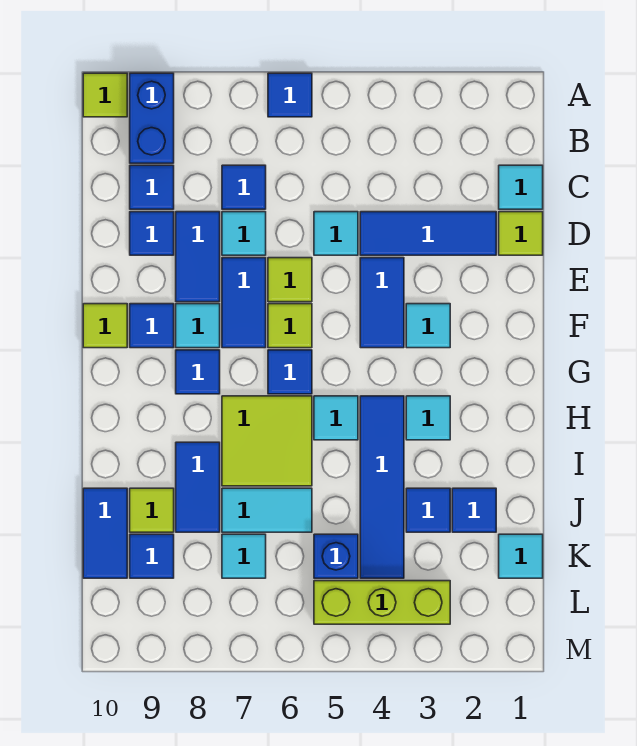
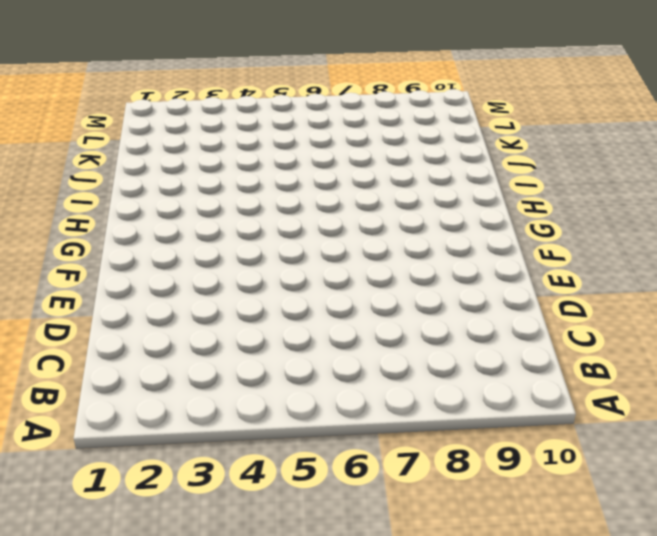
none -> blue tile A6 level 1
none -> blue brick A9:B9 level 1
none -> lime tile A10 level 1
none -> cyan tile C1 level 1

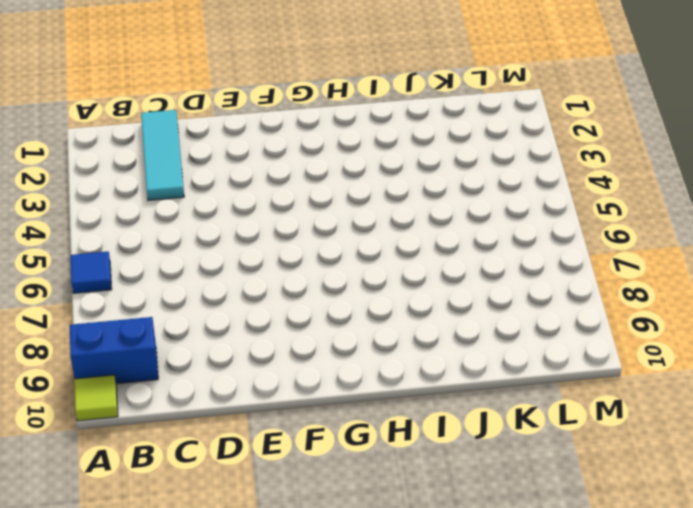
cyan tile C1:C3 level 1 -> cyan tile C1 level 1
none -> blue tile C7 level 1
none -> blue tile C9 level 1
none -> lime tile D1 level 1
none -> blue tile D2:D4 level 1

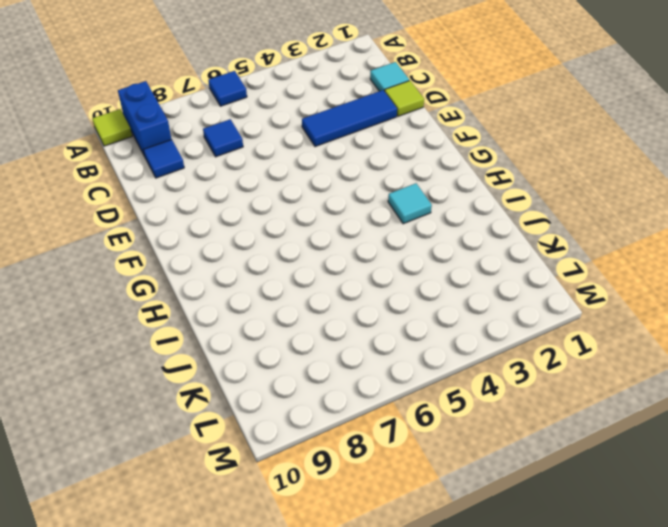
none -> cyan tile D5 level 1
none -> cyan tile D7 level 1
none -> blue tile D8:E8 level 1
none -> blue tile D9 level 1

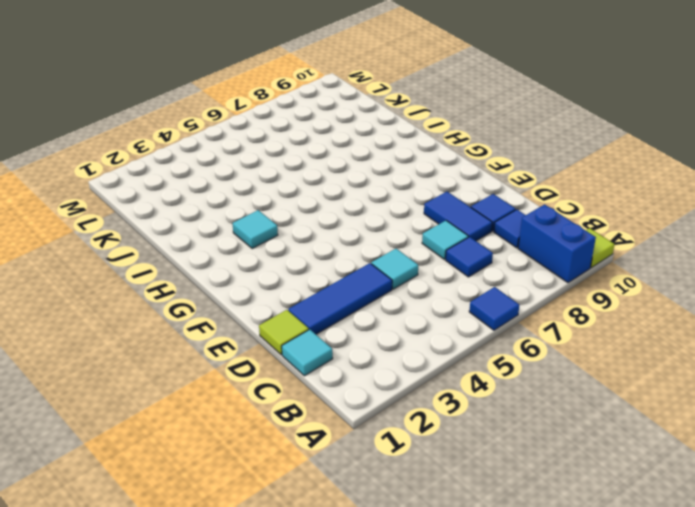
none -> blue tile E4:F4 level 1
none -> lime tile E6 level 1
none -> blue tile E7:F7 level 1
none -> cyan tile F3 level 1

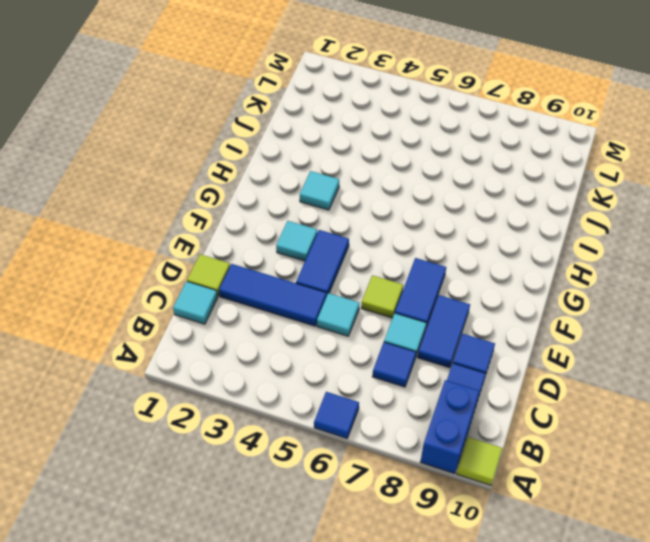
none -> lime tile F6 level 1
none -> cyan tile F8 level 1
none -> blue tile F9 level 1
none -> lime tile F10 level 1

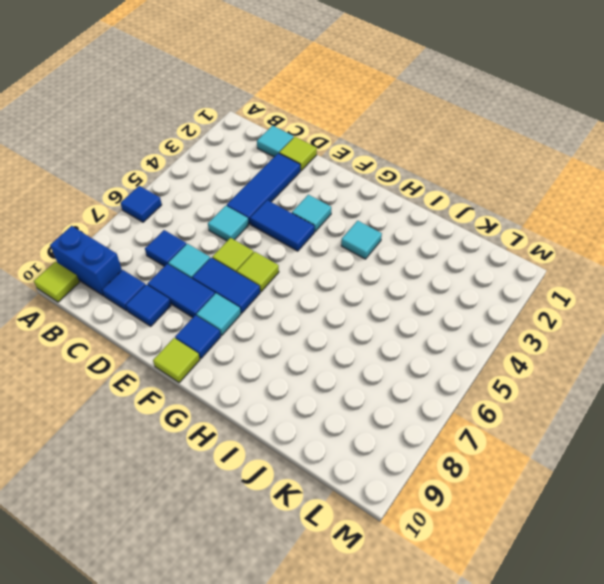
none -> blue tile G6 level 1
none -> blue tile G8 level 1
none -> blue tile H4:K4 level 1
none -> cyan tile H5 level 1

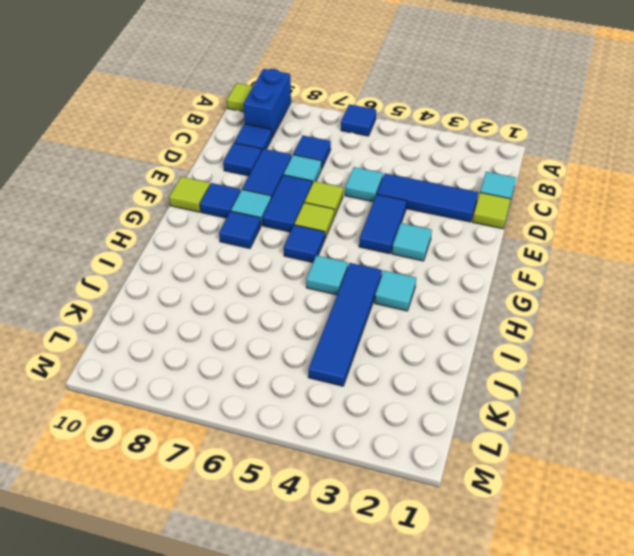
none -> lime tile H6:I7 level 1
none -> blue tile I8:J8 level 1
none -> blue tile J2 level 1
none -> blue tile J3 level 1

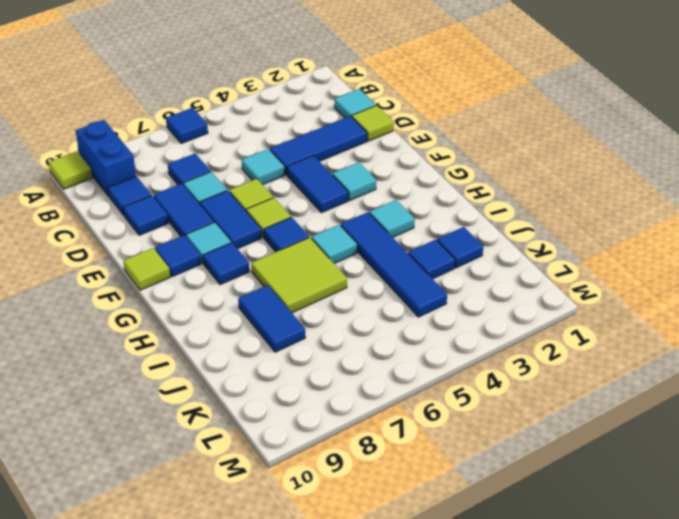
none -> cyan tile J6:J7 level 1
none -> lime tile J9 level 1
none -> blue tile J10:K10 level 1
none -> cyan tile K1 level 1

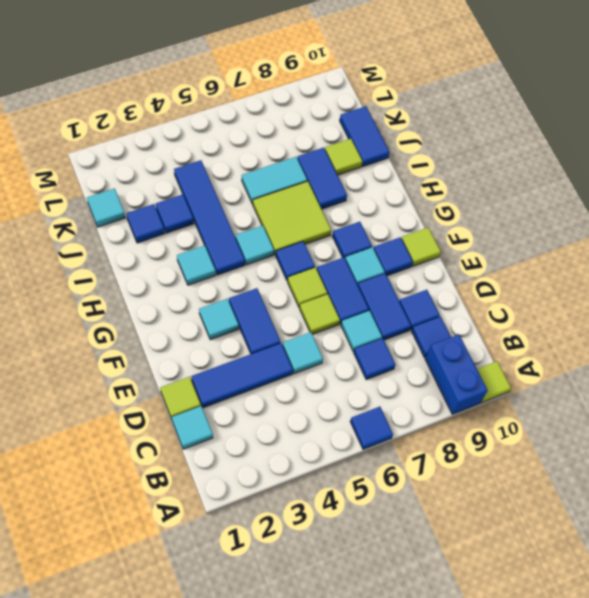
none -> blue brick K5 level 1
none -> cyan tile K7 level 1
none -> blue tile K9 level 1
none -> lime brick L3:L5 level 1

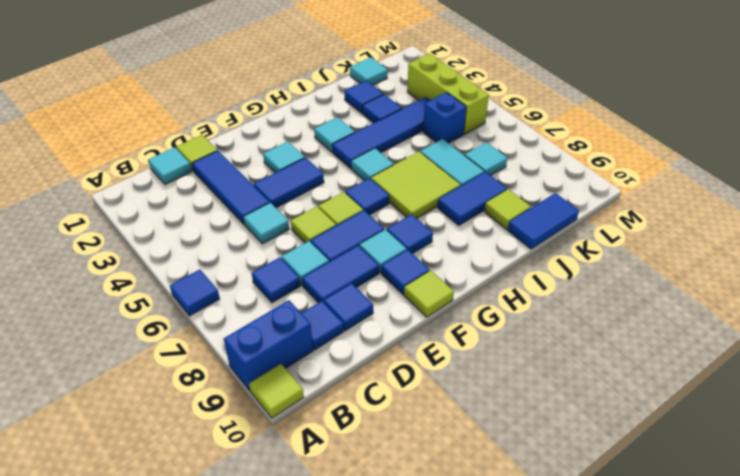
none -> blue tile K9 level 1

